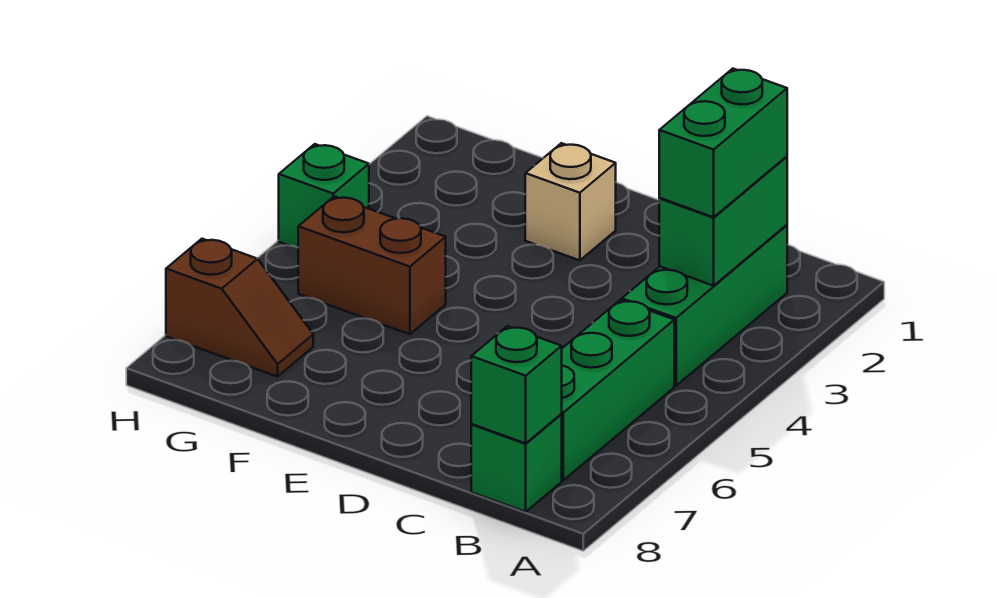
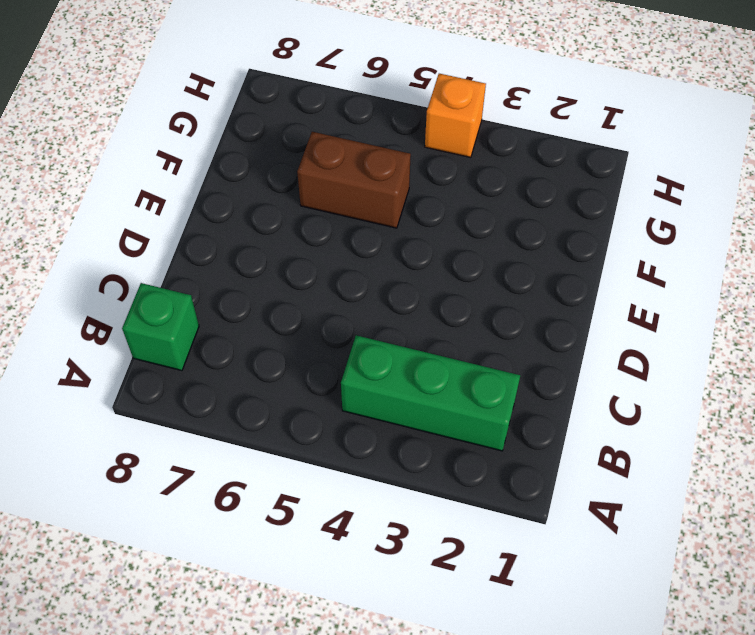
brown brick F5:F6 level 1 -> brown brick F5:G5 level 1
orange brick H4 level 1 -> green brick H4 level 1
none -> green brick B5:B7 level 1
none -> tan brick E2 level 1

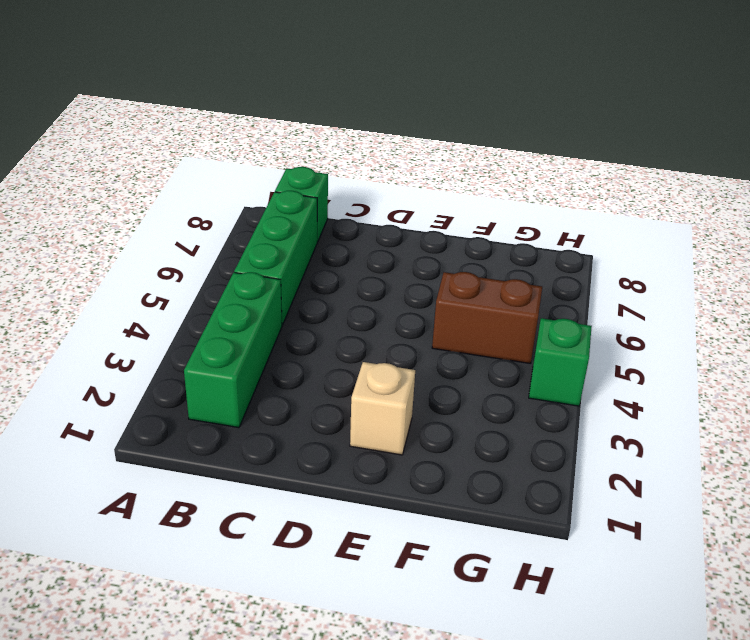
none -> brown slope G7:H7 level 1 top H
none -> green brick B2:B3 level 2

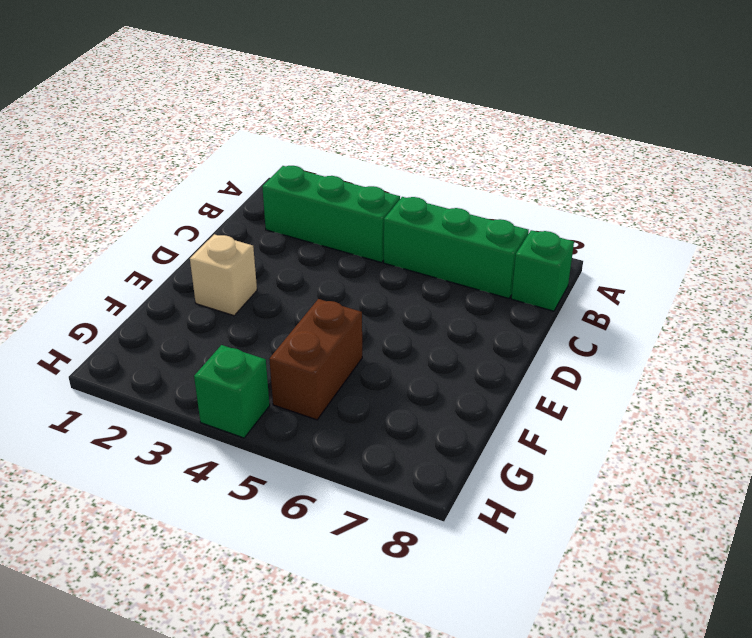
none -> brown slope G7:H7 level 1 top H
none -> green brick B2:B3 level 2

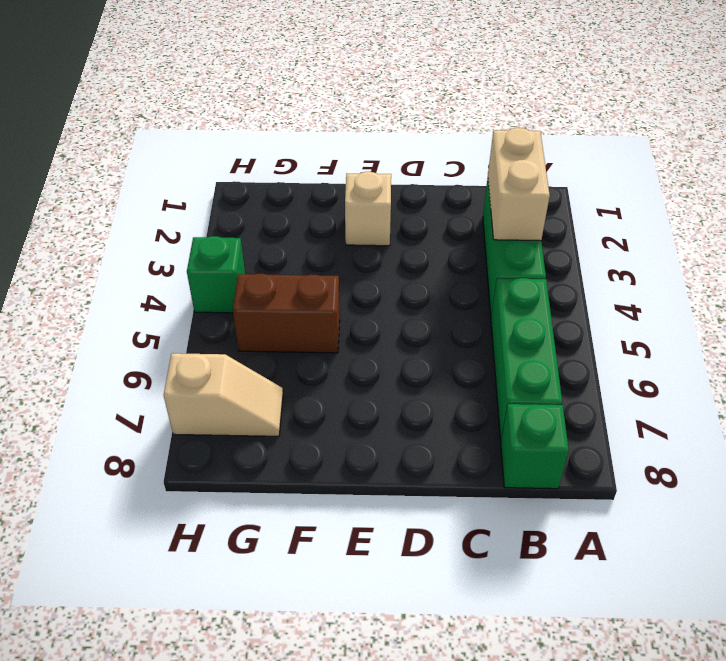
tan brick B2:B3 level 2 -> green brick B2:B3 level 2
tan slope G7:H7 level 1 top H -> brown slope G7:H7 level 1 top H
none -> green brick B8 level 2
none -> green brick B2:B3 level 3

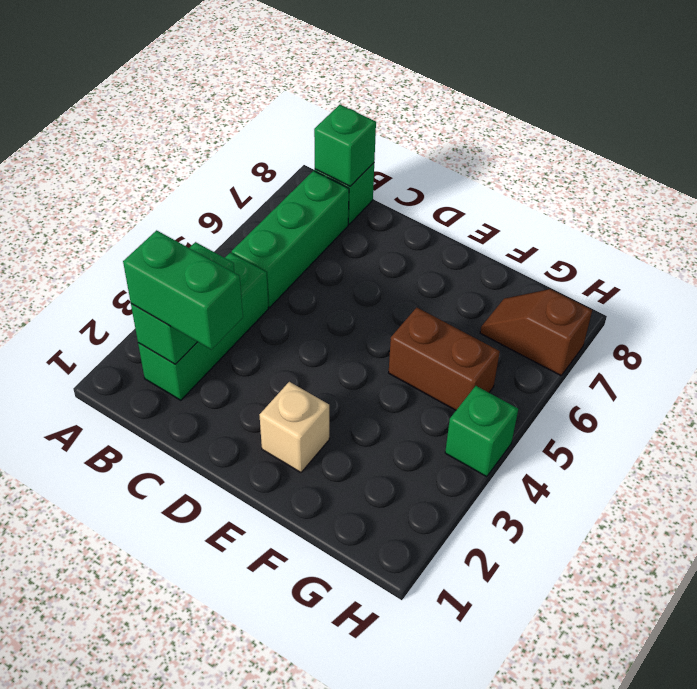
green brick B2:C2 level 3 -> green brick B2:B3 level 3

